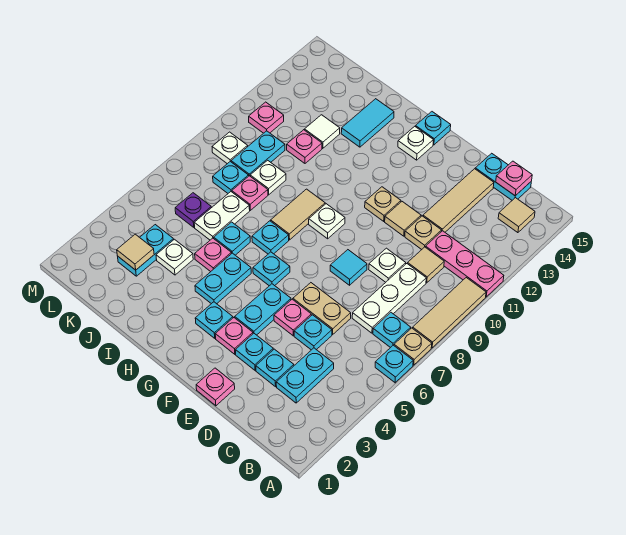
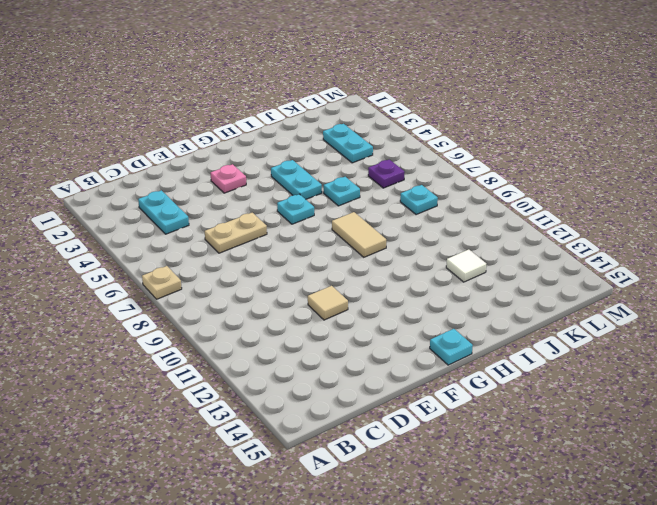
none -> cyan plate A6 level 1
none -> tan tile A8:A10 level 1
none -> pink plate A11:C11 level 1
none -> cyan plate B7 level 1

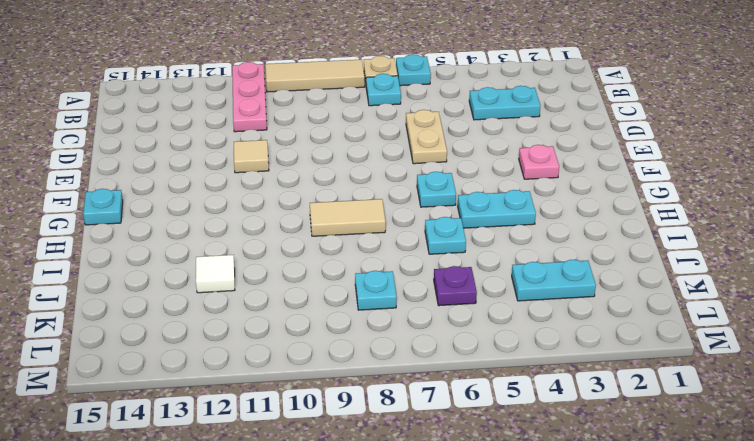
none -> tan tile B14 level 1
none -> white plate C7:C9 level 1
none -> tan tile C10 level 1
none -> cyan plate C15:D15 level 1

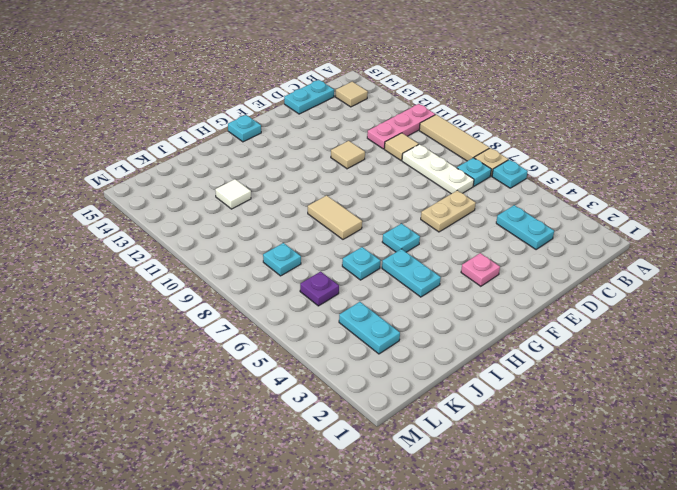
none -> cyan plate D3 level 1
none -> cyan plate D5 level 1
none -> white plate D9 level 1
none -> tan plate D11 level 1

